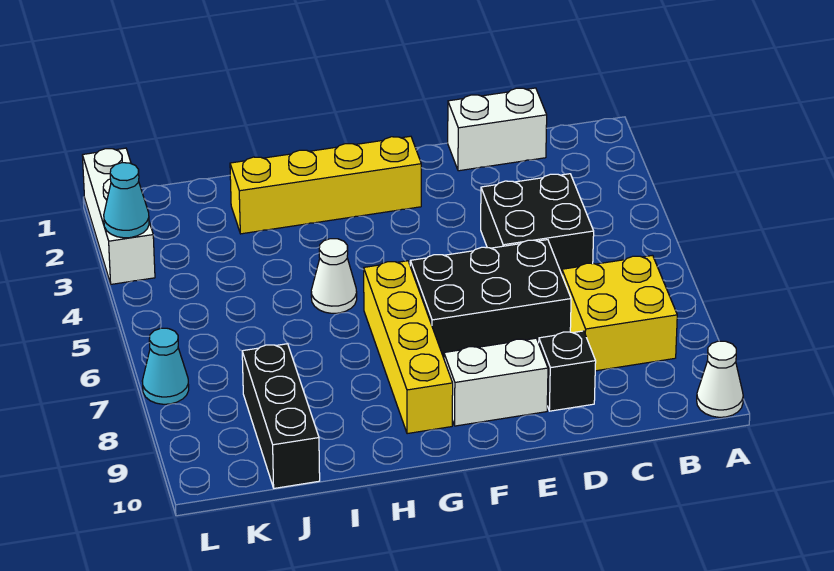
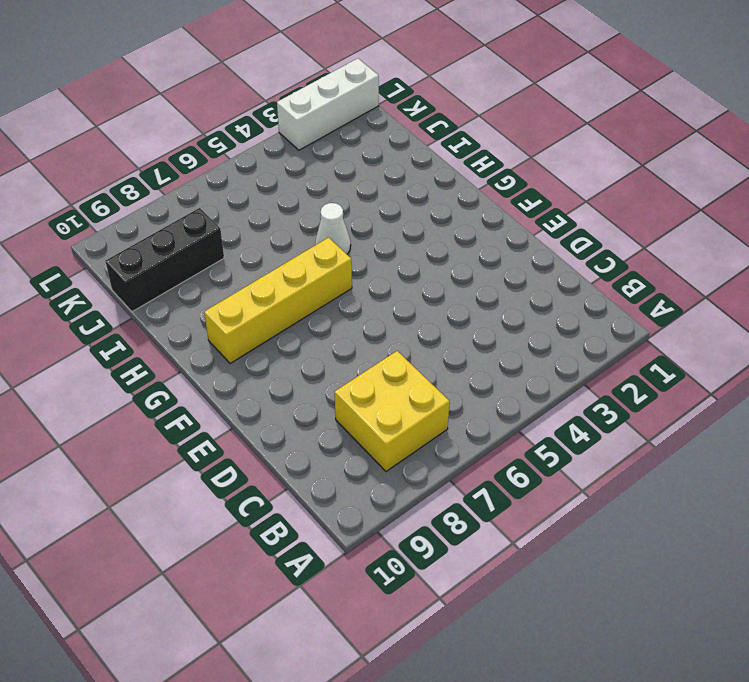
none -> white cone A10 level 1
none -> white brick C1:D1 level 1
none -> black brick C4:D5 level 1

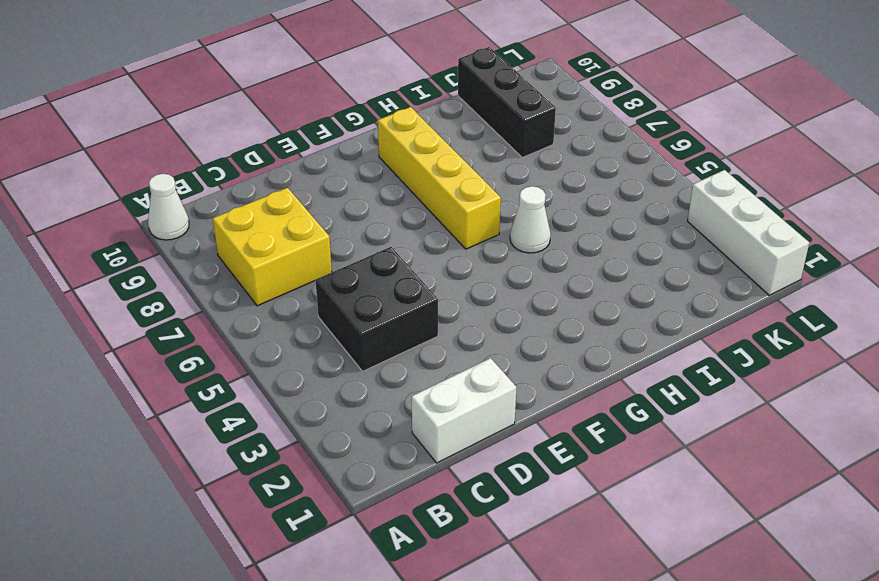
none -> black brick D6:F7 level 1
none -> black brick D9 level 1
none -> white brick E9:F9 level 1

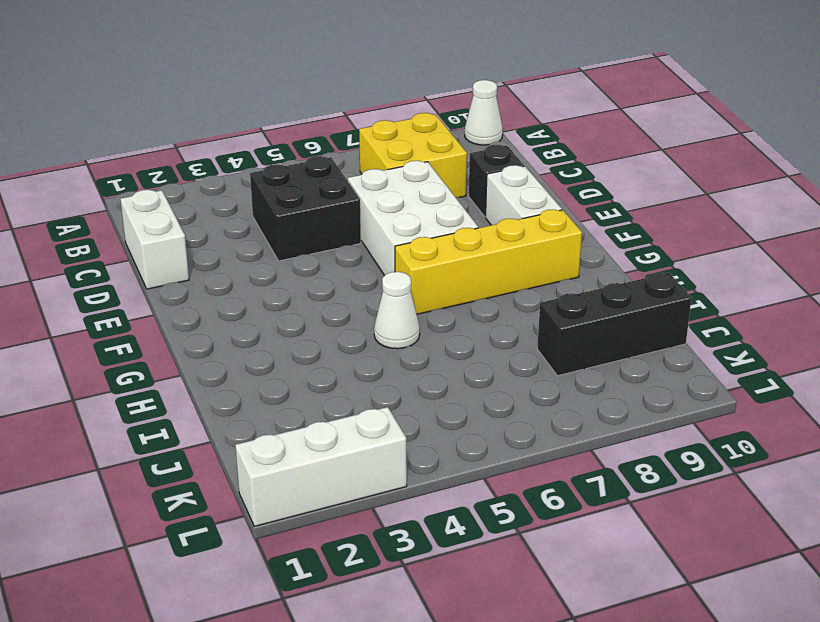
white brick D6:F7 level 1 -> black brick D6:F7 level 1
none -> yellow brick F2:I2 level 1
none -> cyan cone L7 level 1
none -> cyan cone L3 level 2

